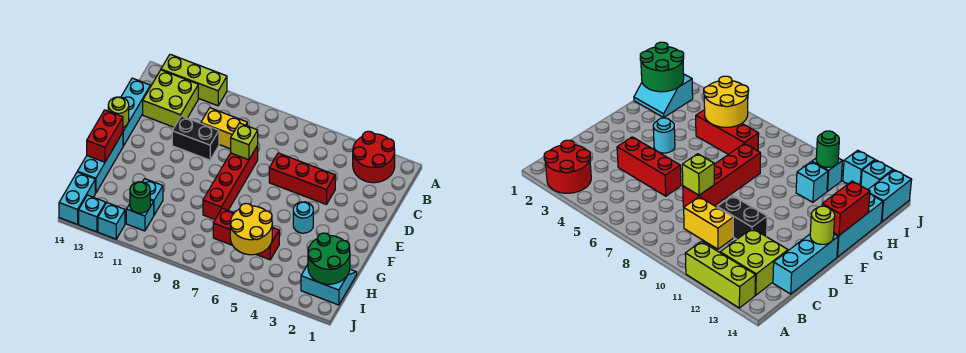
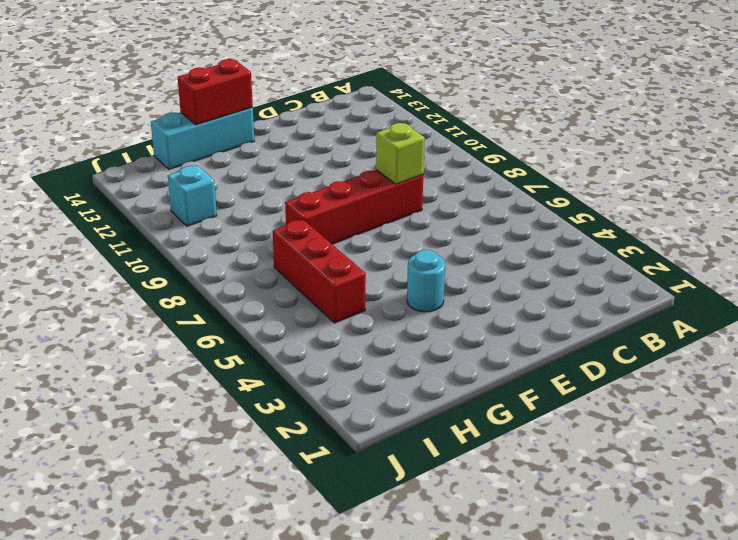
none -> red round brick A2:B3 level 1
none -> lime brick A11:A13 level 1
none -> lime brick B12:C13 level 1

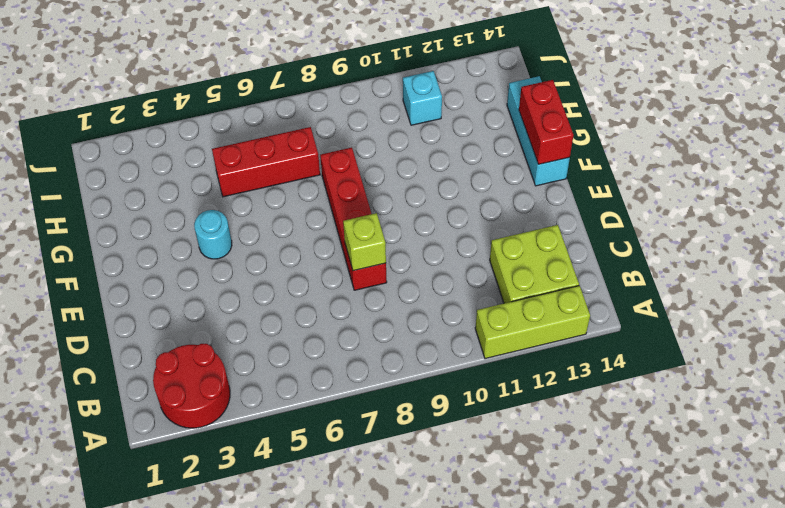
none -> yellow brick C9:C10 level 1
none -> cyan brick C14:E14 level 1
none -> red brick D4:D6 level 1

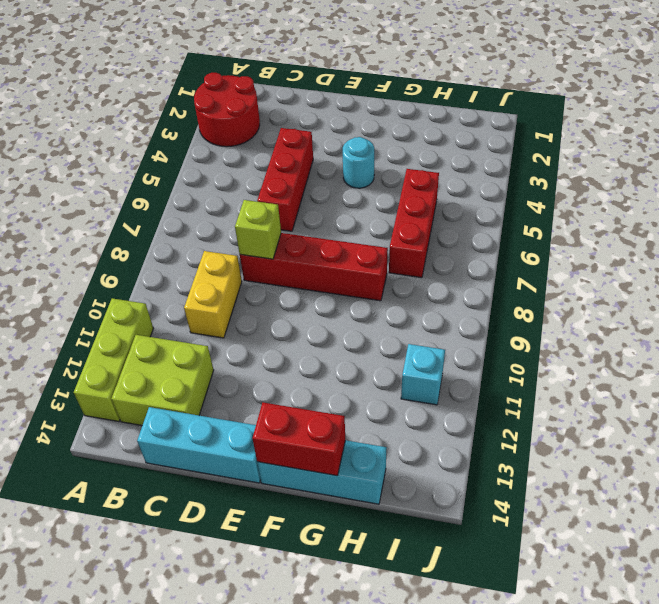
none -> black brick D10:D11 level 1
none -> cyan slope H1:I2 level 1 top I
none -> cyan brick H11 level 1

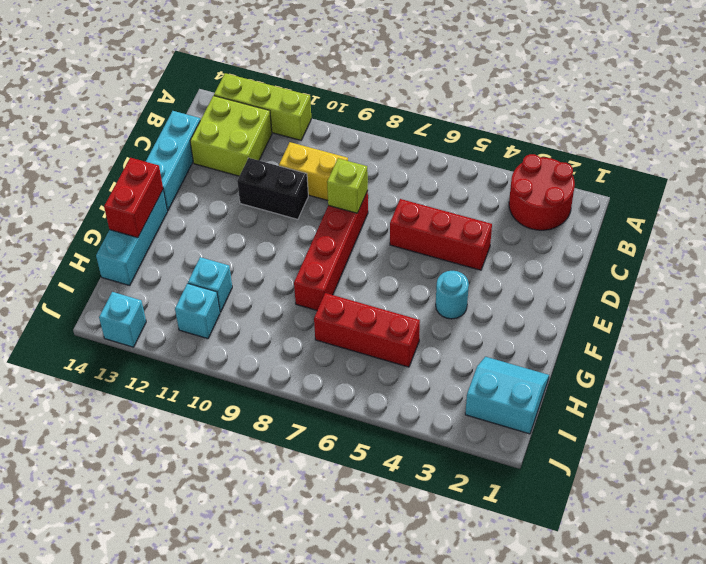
none -> cyan brick I14:J14 level 1
none -> cyan brick J12 level 1
none -> lime round brick E14 level 2

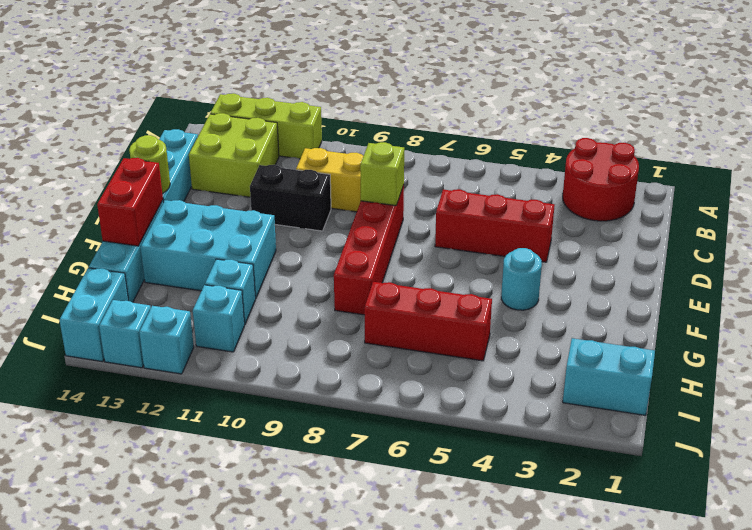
cyan brick F11:G13 level 1 -> none
none -> green round brick H1:I2 level 2
none -> yellow round brick H5:I6 level 2
none -> green round brick I11 level 2

